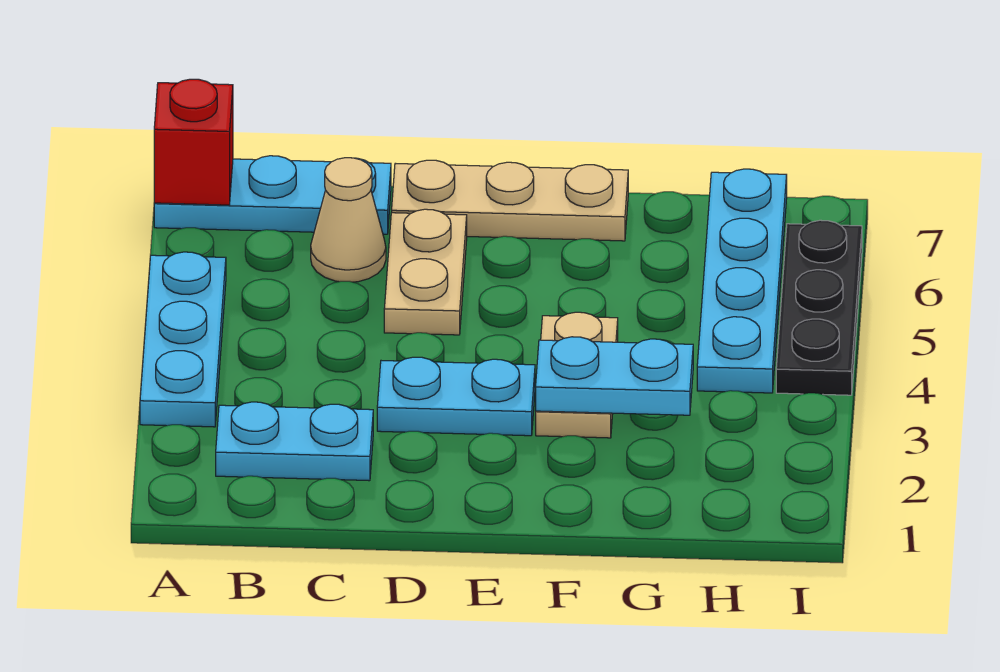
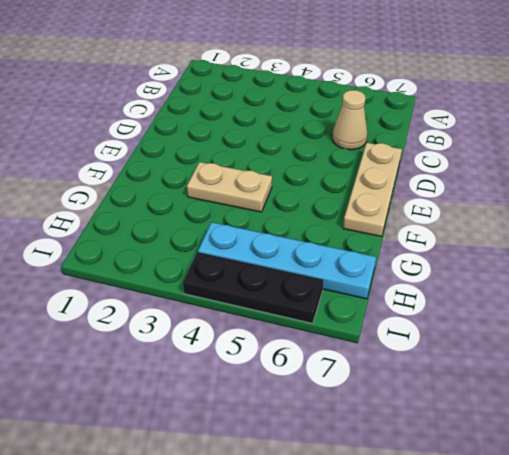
none -> cyan plate A3:A5 level 1
none -> cyan plate A7:C7 level 1
none -> cyan plate B2:C2 level 1

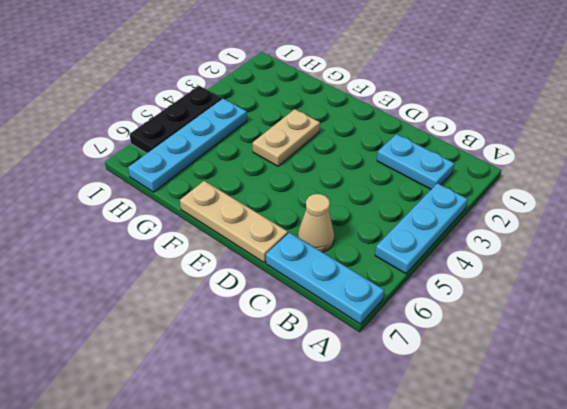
none -> cyan plate D3:E3 level 1
none -> tan plate D5:D6 level 1
none -> red brick A7 level 2

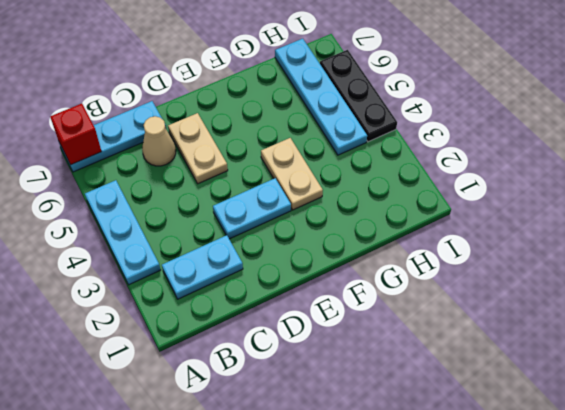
none -> tan plate D7:F7 level 1
none -> cyan plate F3:G3 level 2

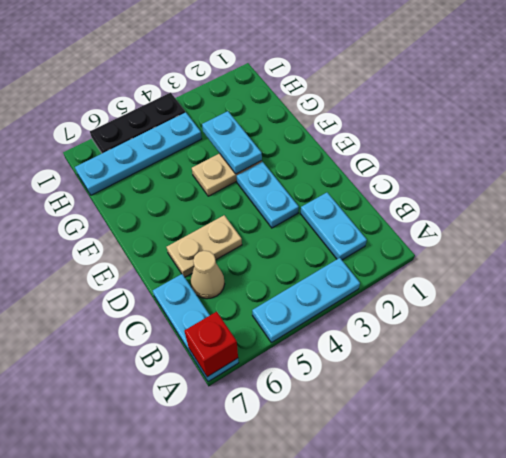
none -> tan plate D7:F7 level 1

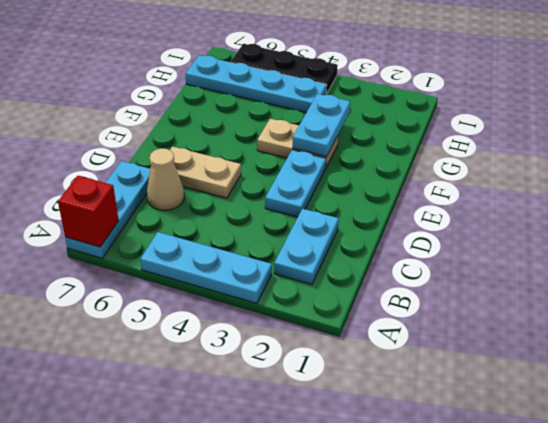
none -> tan plate D7:F7 level 1

